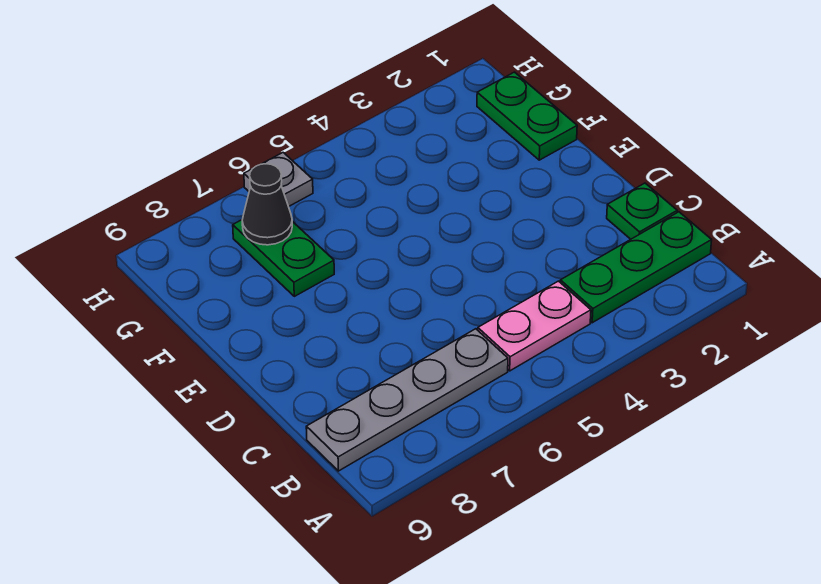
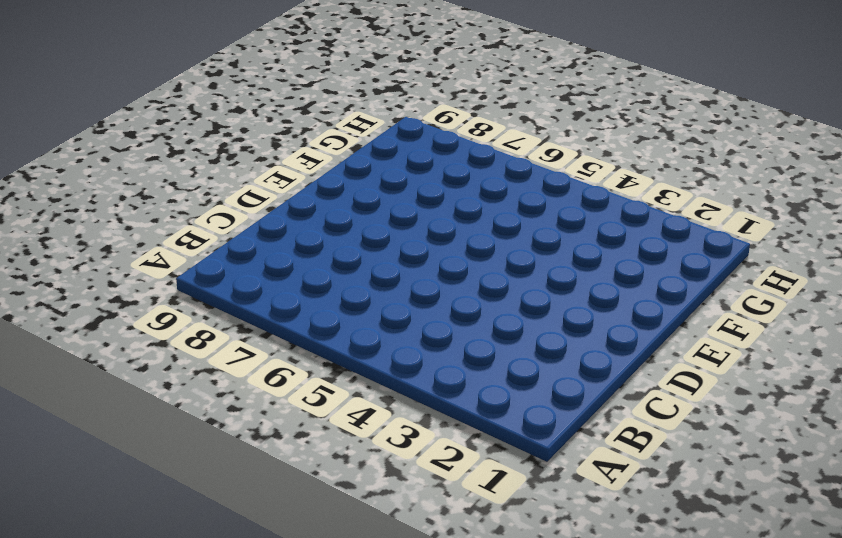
none -> green plate B1:B3 level 1
none -> pink plate B4:B5 level 1

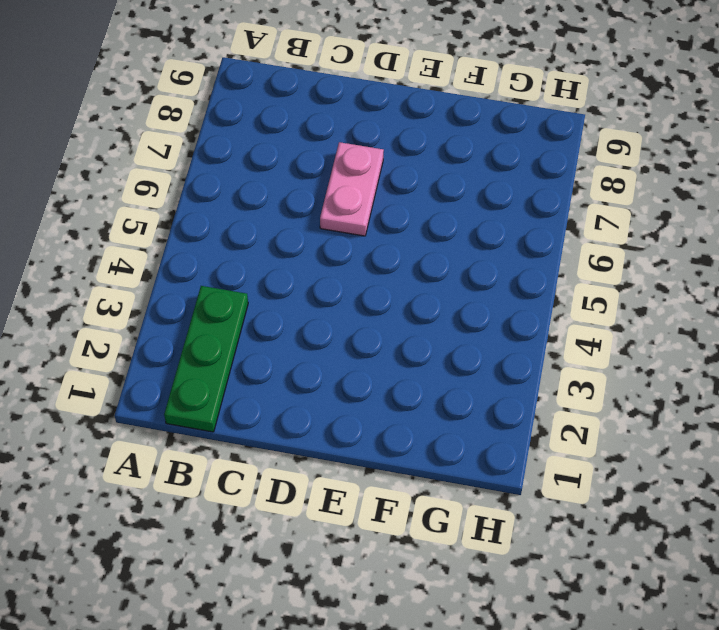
pink plate D6:D7 level 1 -> pink plate B4:B5 level 1
none -> grey plate B6:B9 level 1
none -> green plate C1 level 1

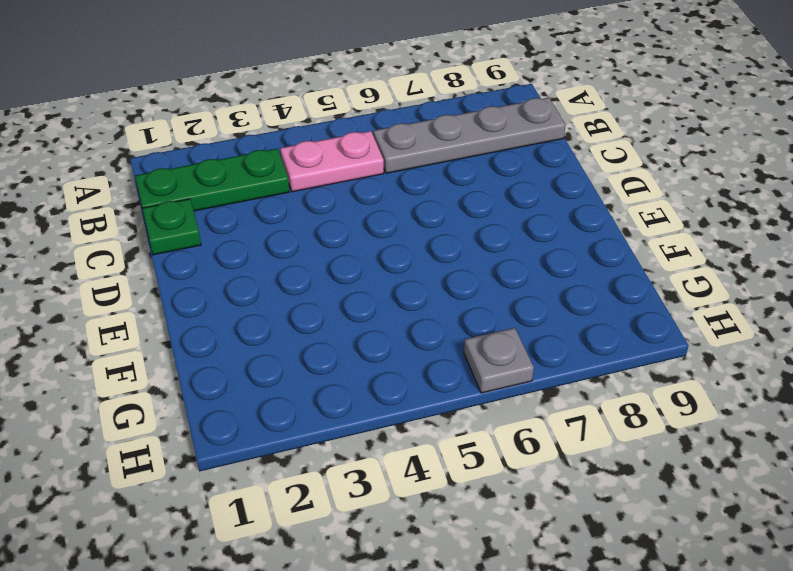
none -> green plate F1:G1 level 1
none -> green plate F7:G7 level 1

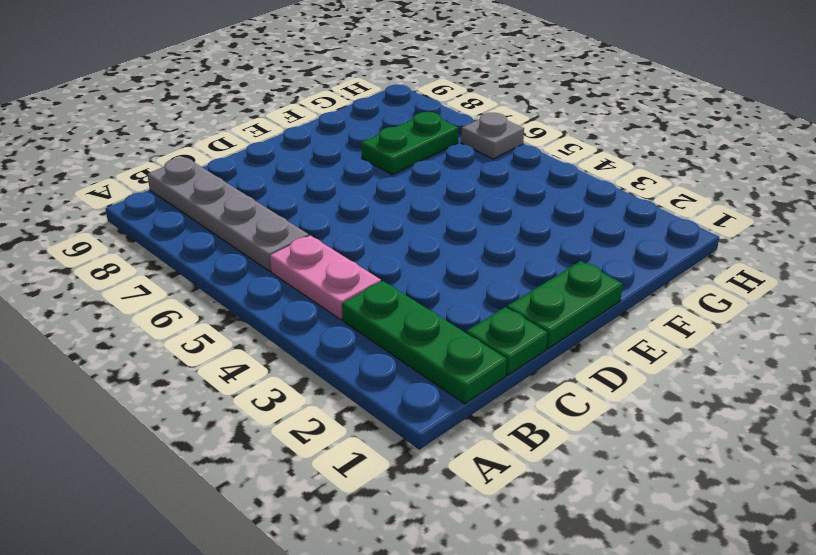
green plate D1:E1 level 1 -> green plate F1:G1 level 1
none -> black cone G7 level 2

